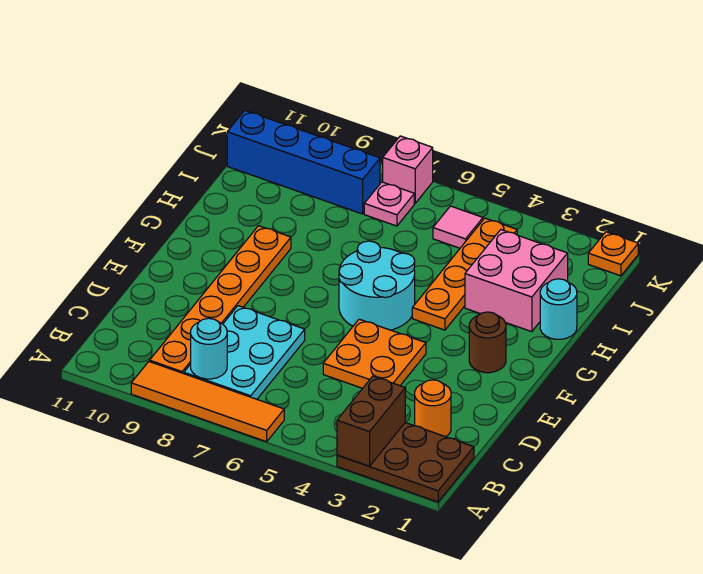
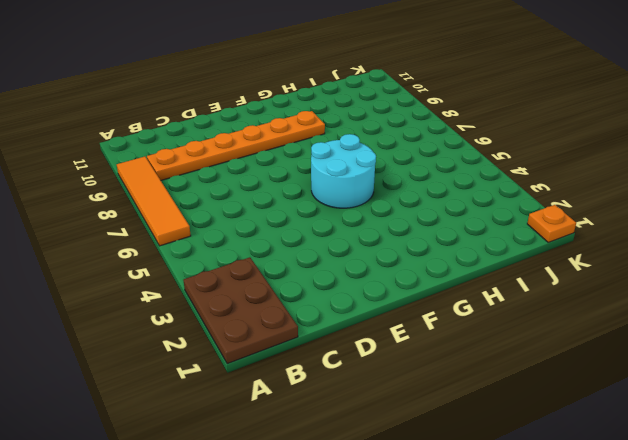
none -> cyan plate B7:D8 level 1
none -> orange round brick C2 level 1
none -> orange plate D4:E5 level 1

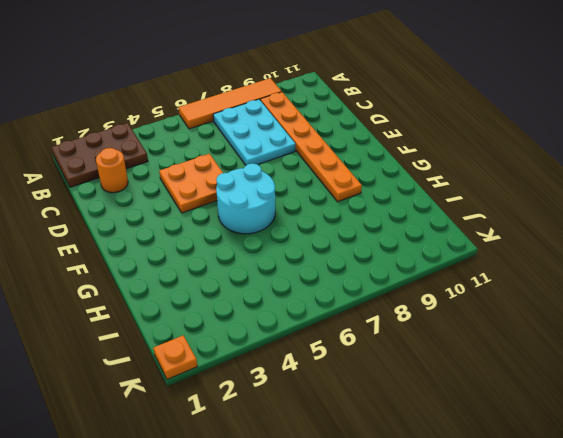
none -> brown round brick F2 level 1
none -> orange plate G4:J4 level 1
none -> cyan round brick H1 level 1

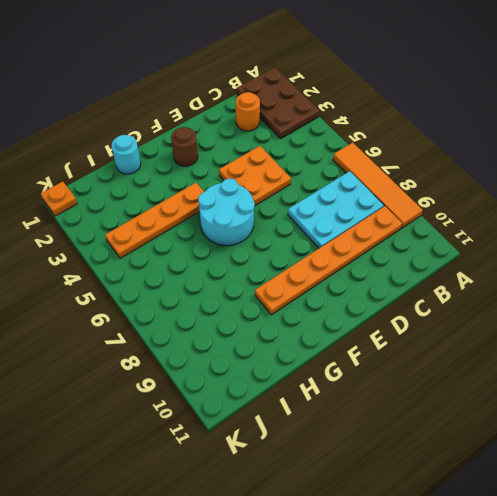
none -> pink brick H2:I3 level 1
none -> pink tile J5 level 1
none -> pink plate J7 level 1

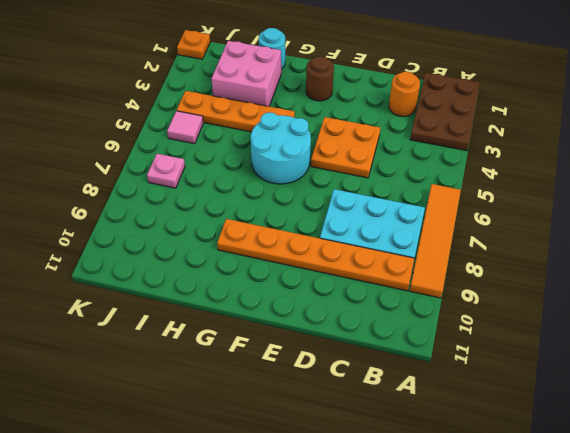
none -> blue brick J8:J11 level 1
none -> pink brick K7 level 1
none -> brown brick A3:B3 level 2

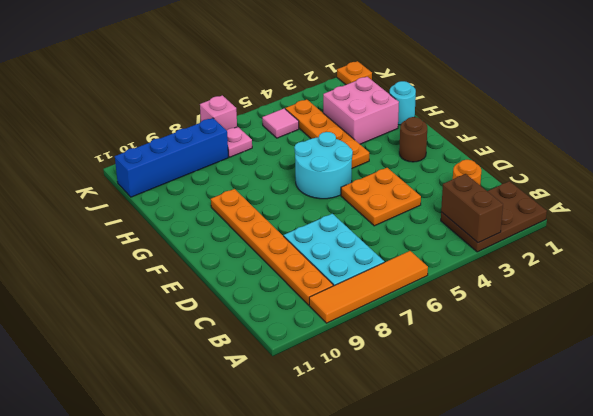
none -> cyan round brick B8 level 2

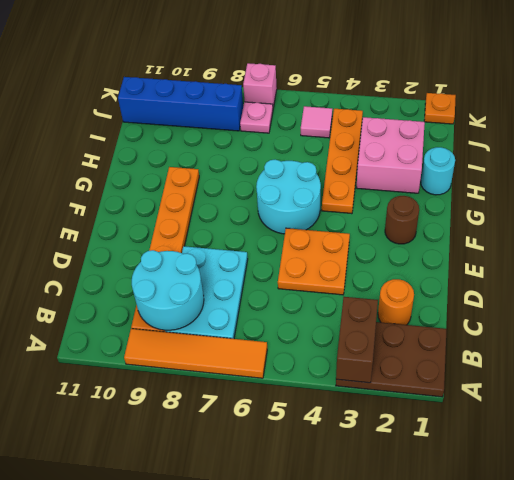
cyan round brick B8:C9 level 2 -> cyan round brick B8 level 2

